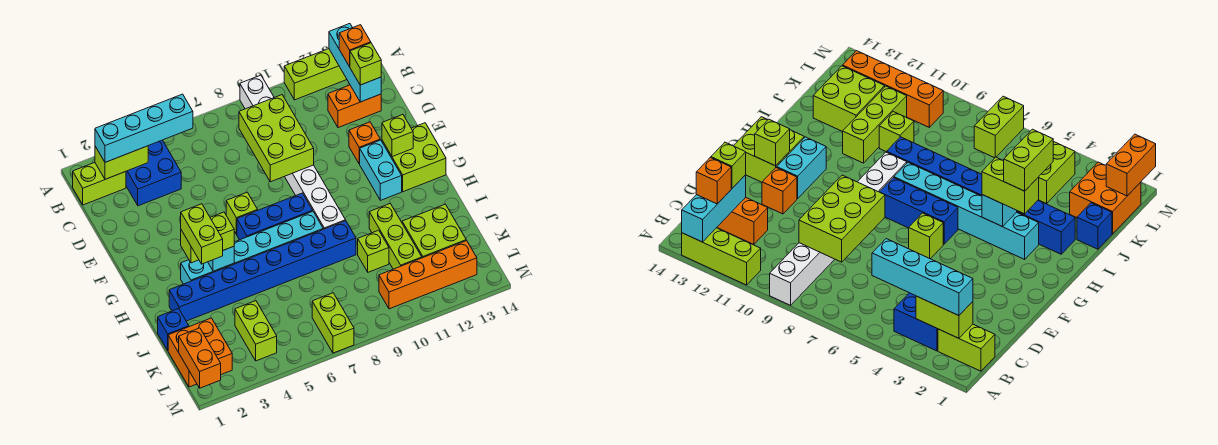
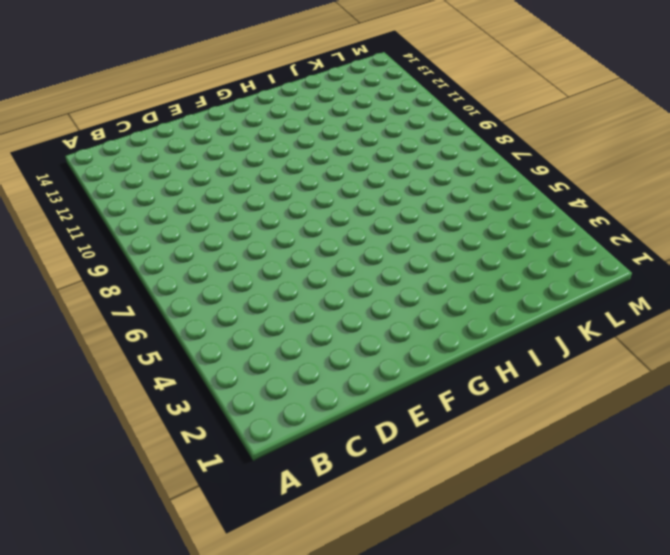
none -> white brick A9:H9 level 1
none -> lime brick A11:A13 level 1
none -> lime brick B1:B2 level 1
none -> blue brick B3:C4 level 1

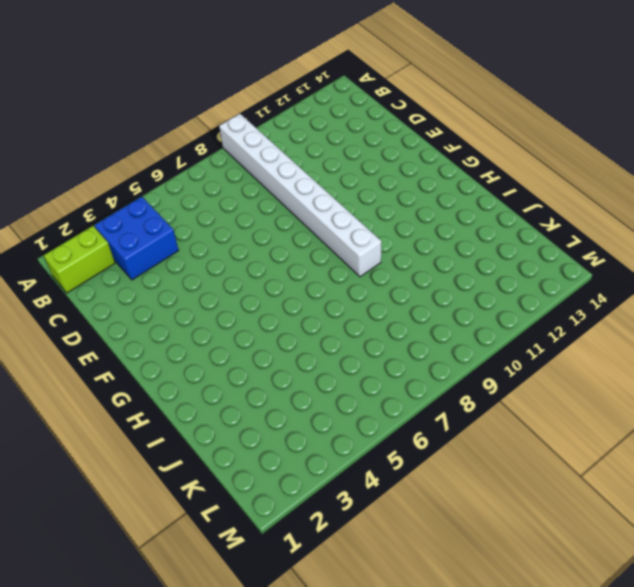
none -> lime brick A11:A13 level 1
none -> orange brick C12:C13 level 1
none -> orange brick E12 level 1
none -> lime brick F6 level 1

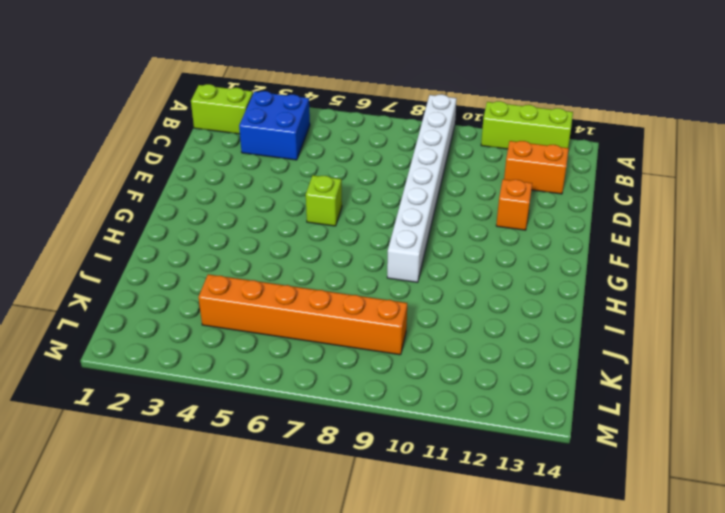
orange brick K4:K9 level 1 -> lime brick K4:L4 level 1
none -> cyan brick F12:G12 level 1
none -> lime brick F13:G14 level 1
none -> blue brick G6:G8 level 1
none -> cyan brick H3:H8 level 1

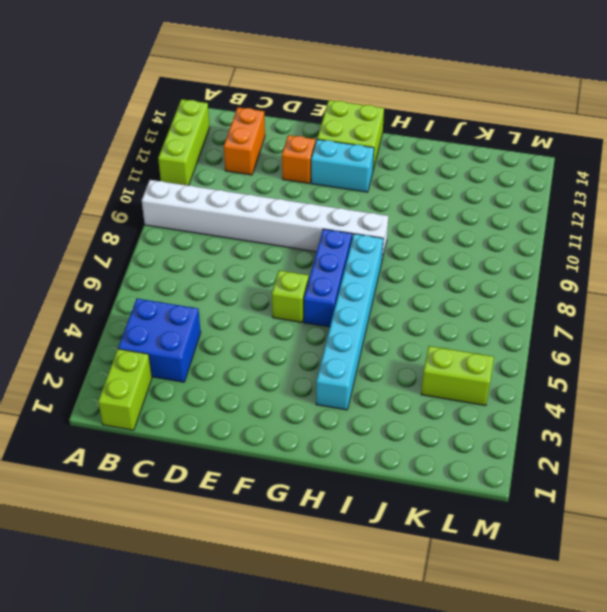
none -> blue brick I2:I9 level 1
none -> lime brick I11:K11 level 1
none -> blue brick J1 level 1
none -> lime brick J10 level 1

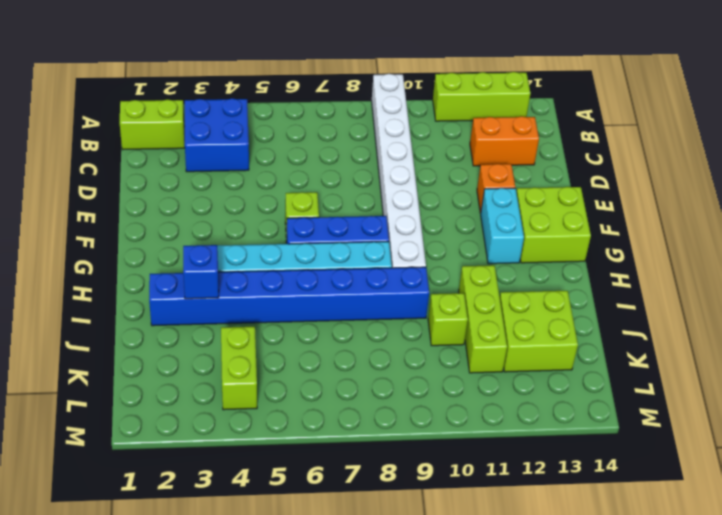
blue brick I3 level 2 -> blue brick J1 level 1
none -> orange brick K1:L2 level 1
none -> lime brick L7:M7 level 1
none -> orange brick L10:L13 level 1
none -> cyan brick A13:C13 level 2

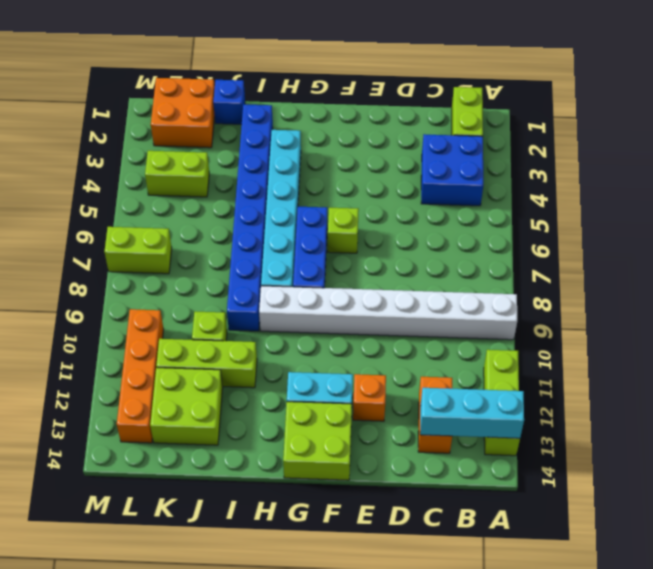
none -> lime brick B2:B3 level 2
none -> lime brick C8:E9 level 2
none -> lime brick F13 level 2
none -> cyan brick H4 level 2

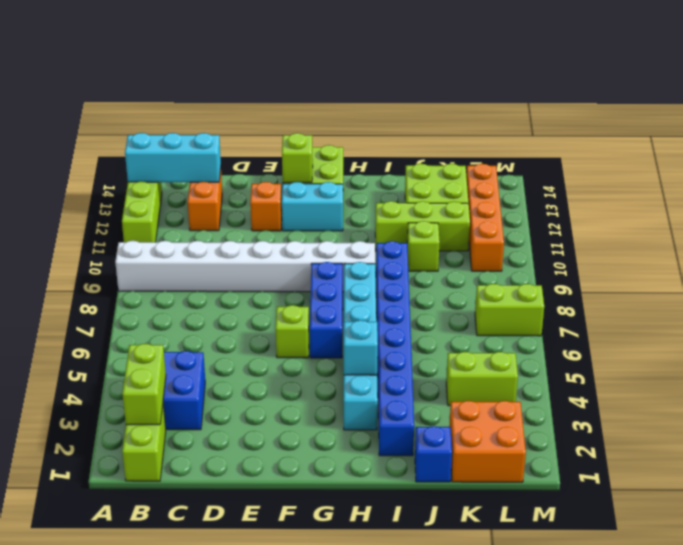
none -> lime brick C8:E9 level 2
none -> orange brick L1:M1 level 2
none -> cyan brick B2:B5 level 3
none -> orange brick B13 level 3

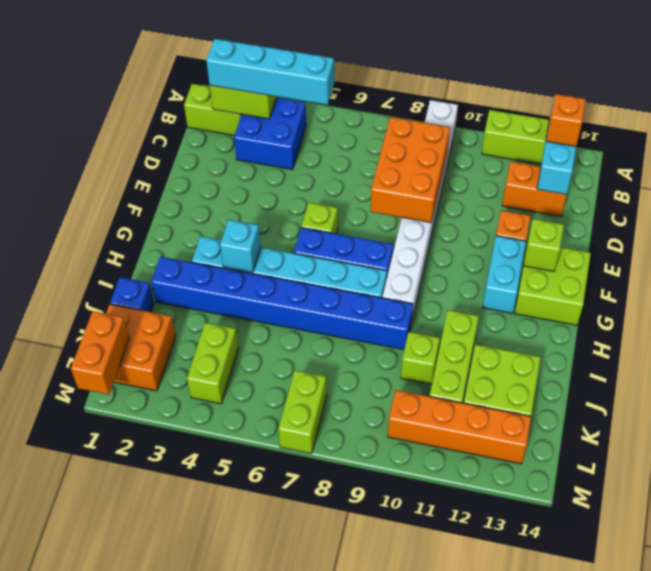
orange brick C8:E9 level 2 -> lime brick C8:E9 level 2
none -> lime brick C13 level 3
none -> lime brick H3:H4 level 3
none -> lime brick H3:I3 level 4

